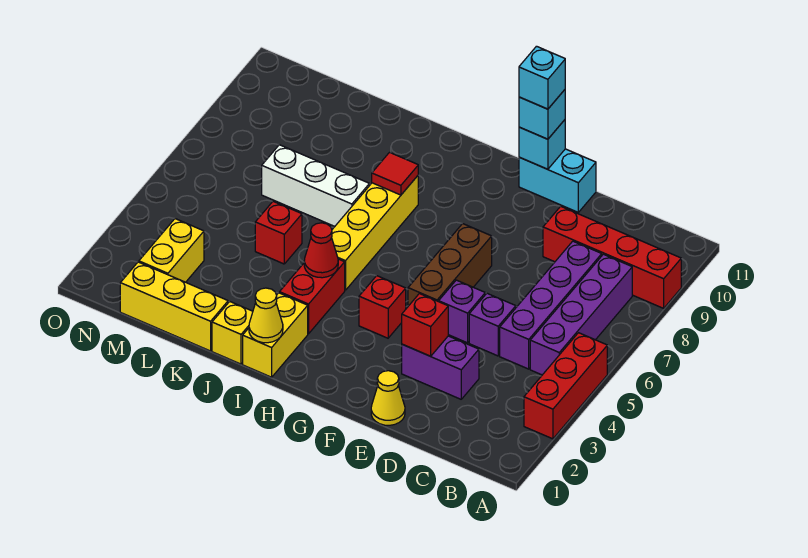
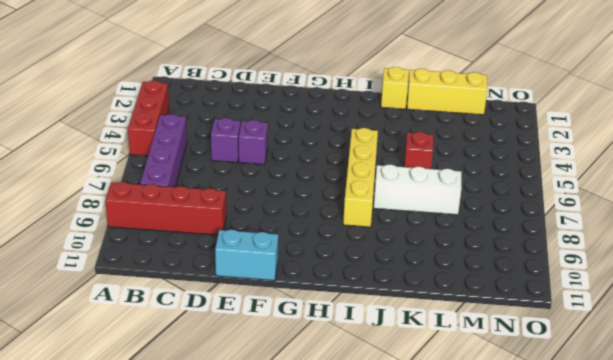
none -> purple brick C5:C8 level 1
none -> purple brick D3:E3 level 1
none -> yellow cone E1 level 1

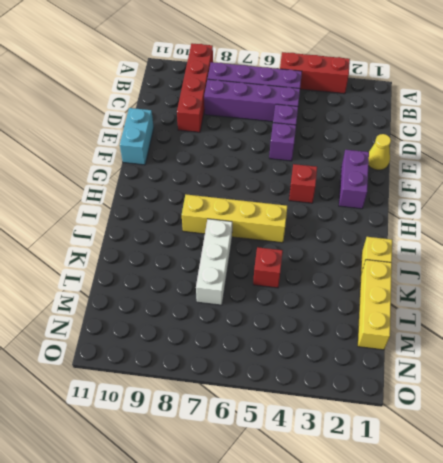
purple brick F2:G2 level 1 -> purple brick D3:E3 level 1
none -> brown brick F5:F7 level 1
none -> yellow brick I1:I2 level 1
none -> red brick I3:I4 level 1

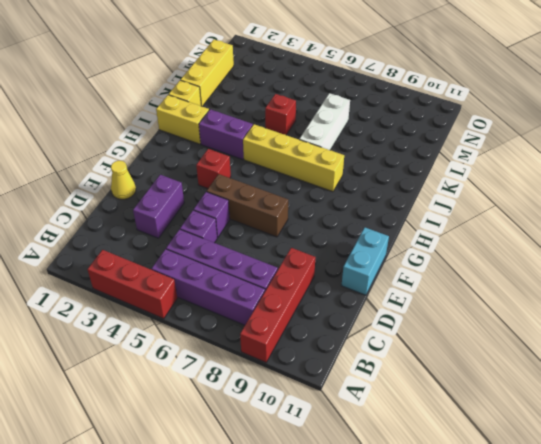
purple brick I3:I4 level 1 -> red brick I3:I4 level 1
none -> yellow brick M2:M3 level 1
none -> red brick E3 level 2
none -> cyan brick F11 level 2

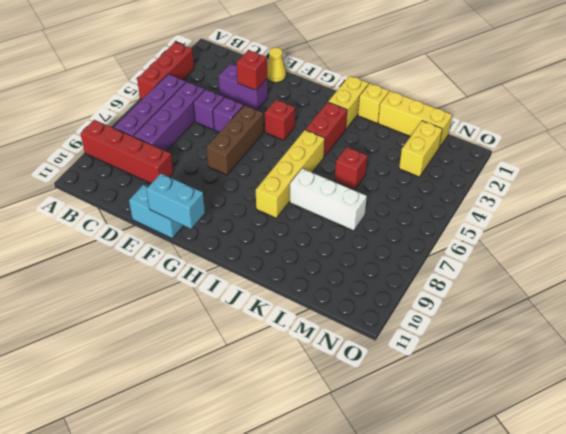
cyan brick F11:G11 level 2 -> cyan brick F11 level 2
none -> yellow cone I1 level 2
none -> red cone I4 level 2
none -> red tile I8 level 2

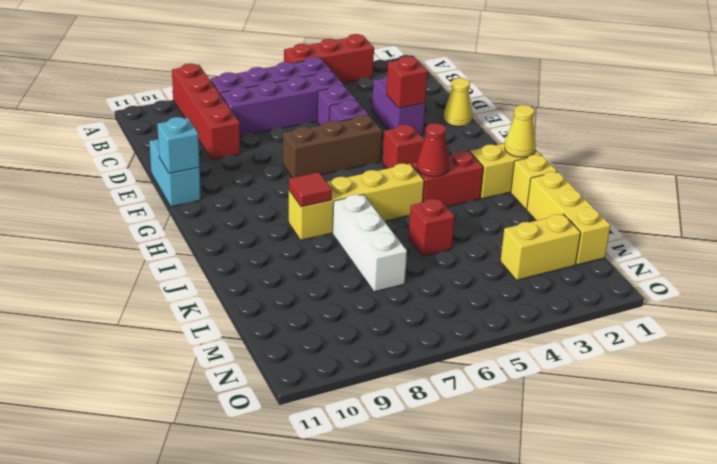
none -> cyan brick F11 level 3
none -> cyan brick F11 level 4

